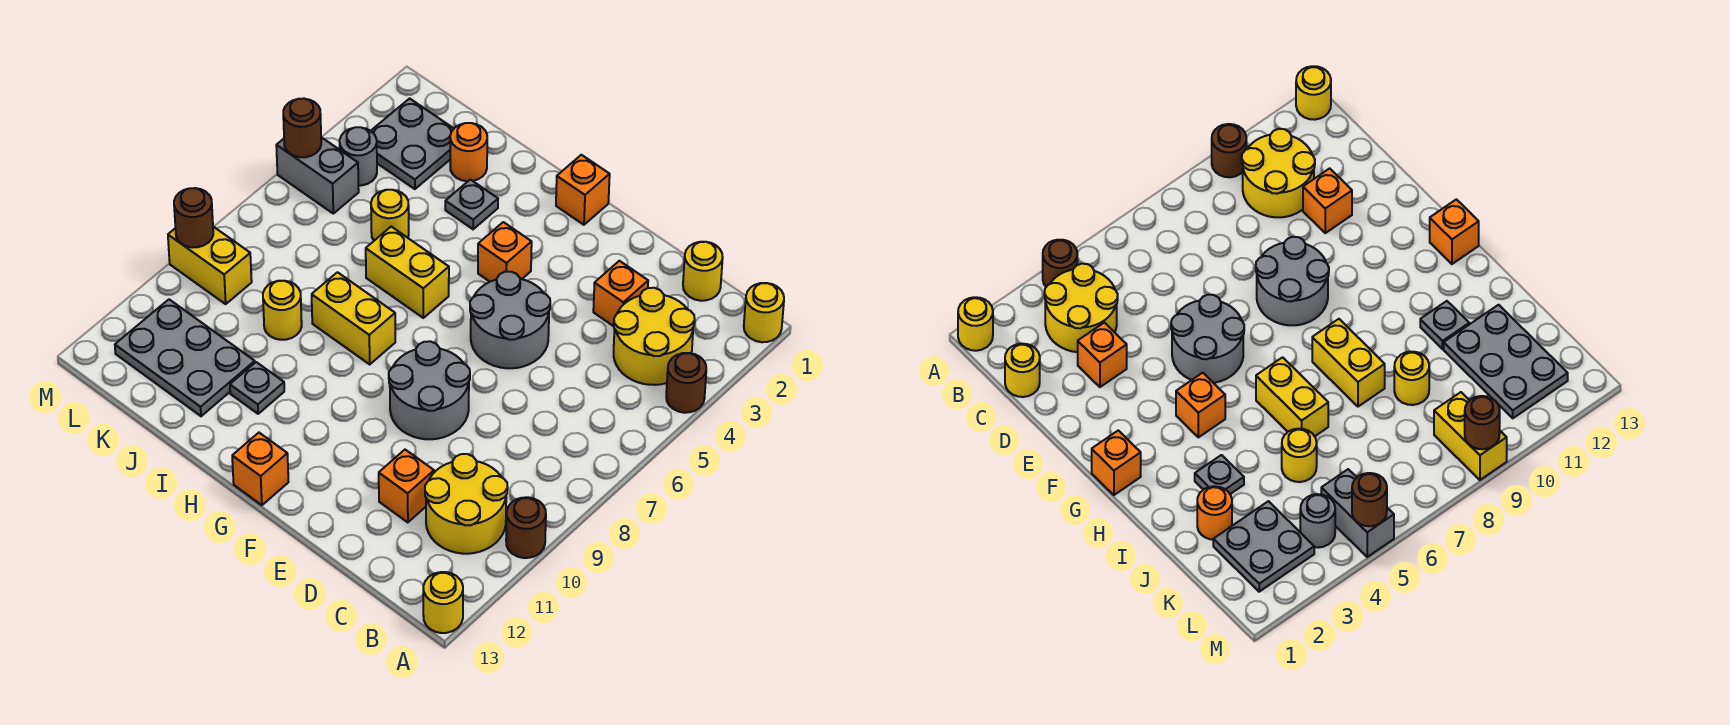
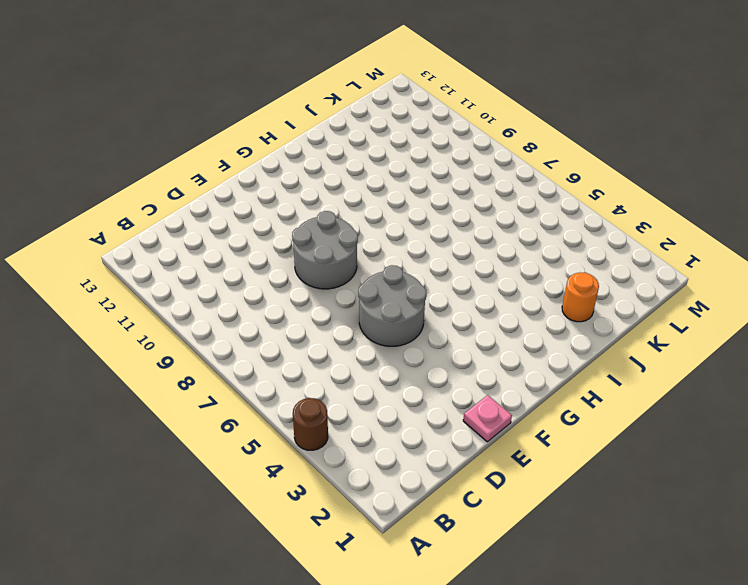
pink plate E1 level 1 -> none
none -> yellow round brick A1 level 1
none -> brown round brick A10 level 1
none -> yellow round brick A13 level 1

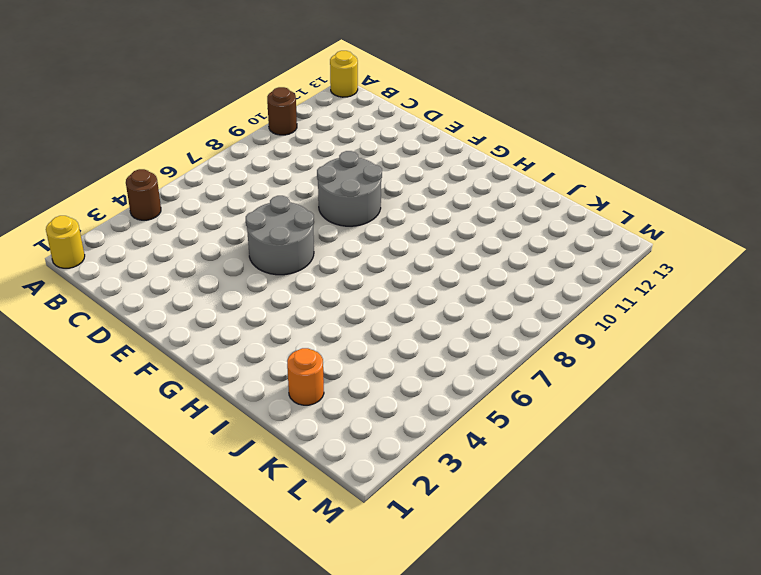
none -> yellow round brick B3:C4 level 1
none -> yellow round brick B10:C11 level 1
none -> yellow round brick C1 level 1

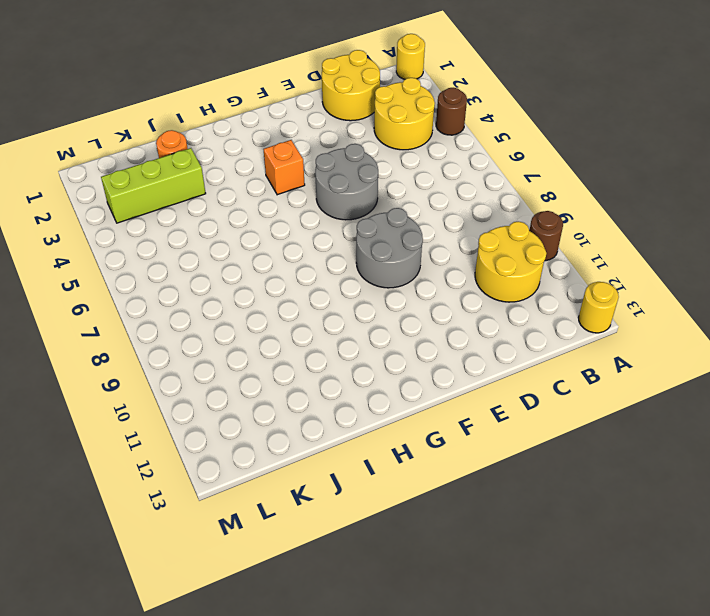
yellow round brick C1:D2 level 1 -> yellow round brick C1 level 1
lime brick J3:L3 level 1 -> grey plate K2:L3 level 1
none -> orange brick D3 level 1
none -> orange brick D11 level 1
none -> orange brick G1 level 1

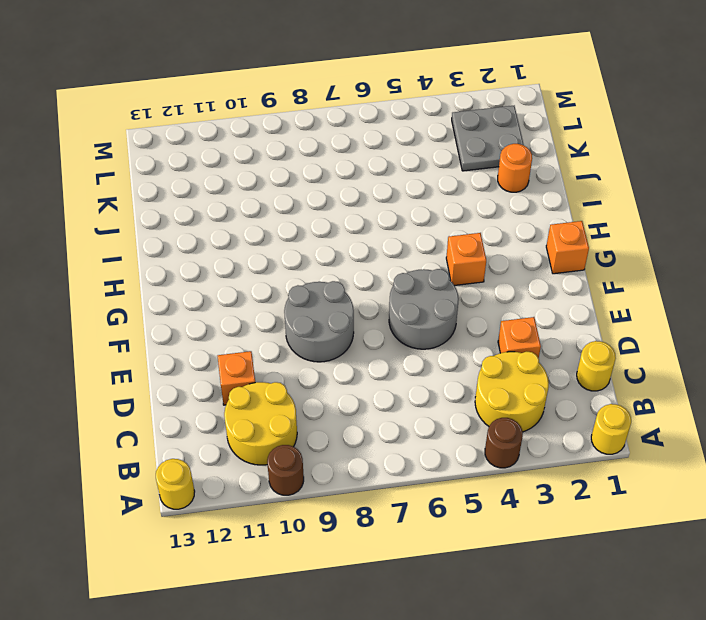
none -> orange brick G13 level 1
none -> yellow brick H6:I6 level 1
none -> yellow brick H8:I8 level 1

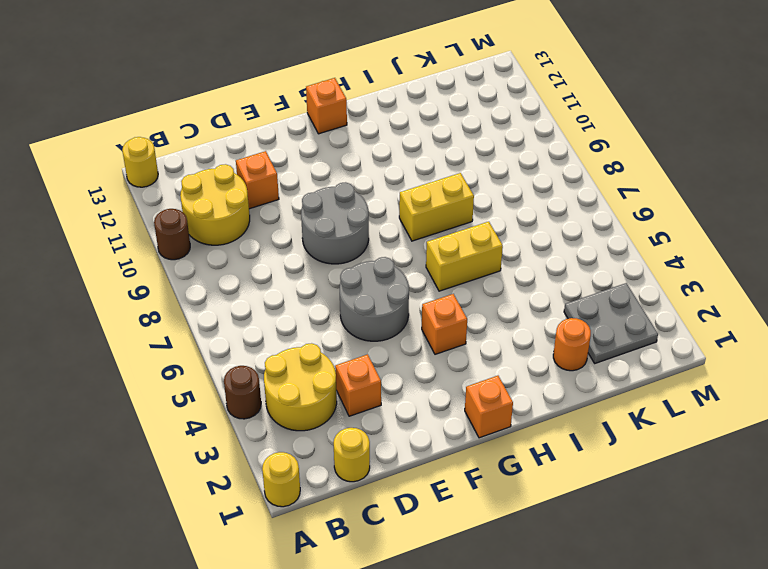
none -> grey plate I3 level 1
none -> grey plate I11 level 1
none -> yellow round brick J5 level 1

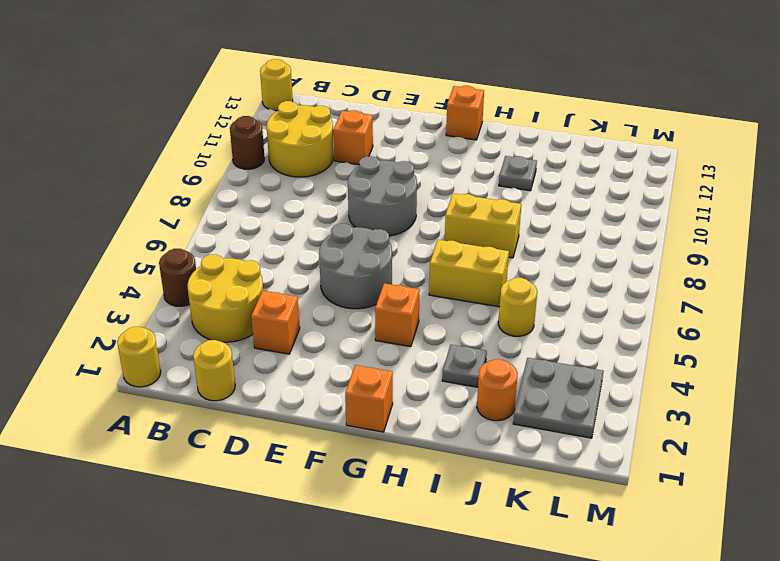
none -> yellow round brick J9 level 1
none -> grey plate J11:L12 level 1
none -> grey round brick L4 level 1

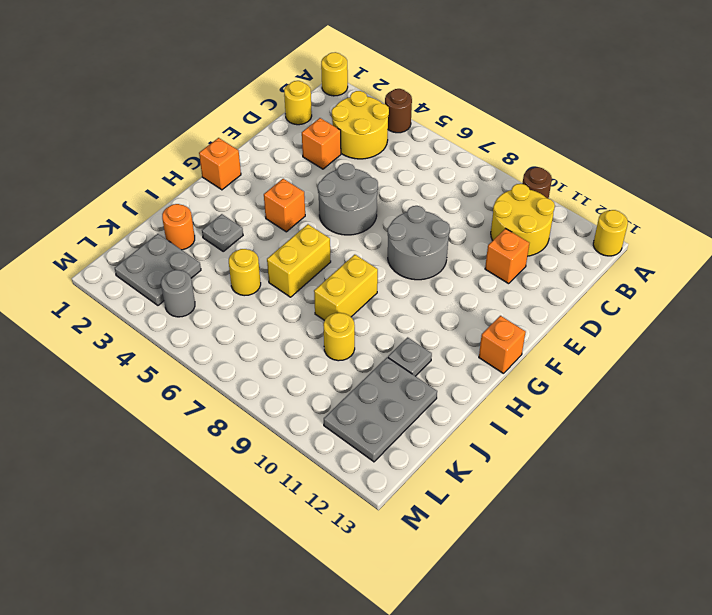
none -> grey brick L5:M5 level 1
none -> yellow brick L9:M9 level 1
none -> brown round brick M5 level 2

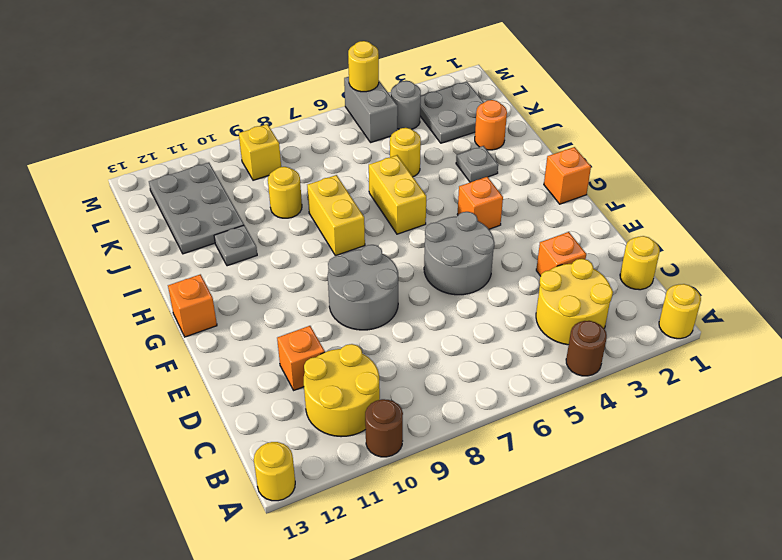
yellow brick L9 level 1 -> yellow brick L9:M9 level 1
yellow round brick M5 level 2 -> brown round brick M5 level 2
none -> brown round brick M9 level 2

